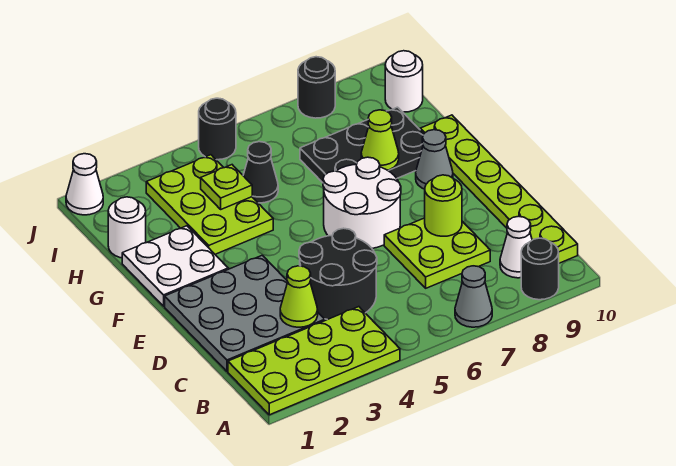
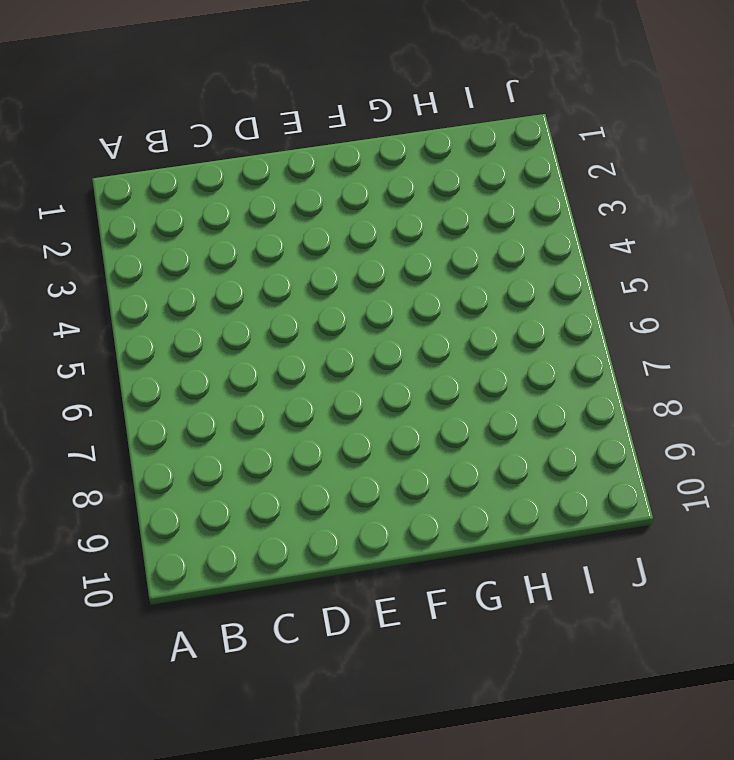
none -> lime plate A1:B4 level 1
none -> grey cone A7 level 1
none -> black round brick A9 level 1

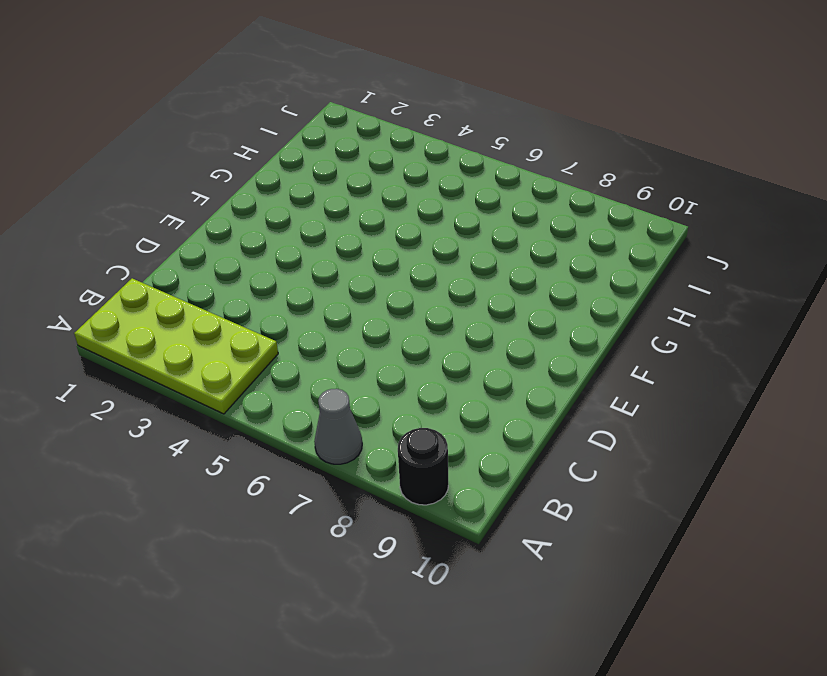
none -> white cone B9 level 1
none -> lime plate B10:G10 level 1
none -> grey plate C1:E3 level 1

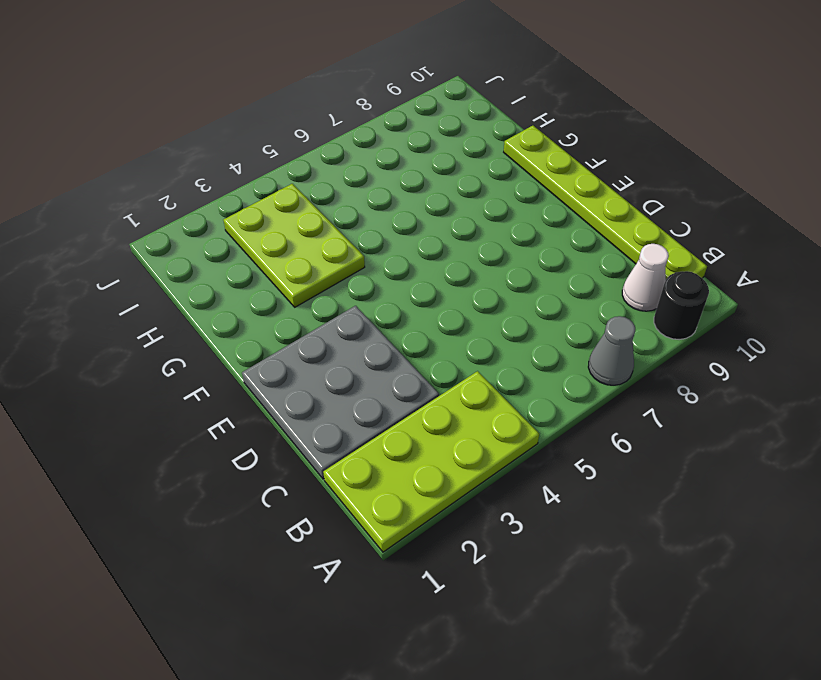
none -> black round brick C4:D5 level 1
none -> lime plate C7:D8 level 1
none -> white round brick E6:F7 level 1

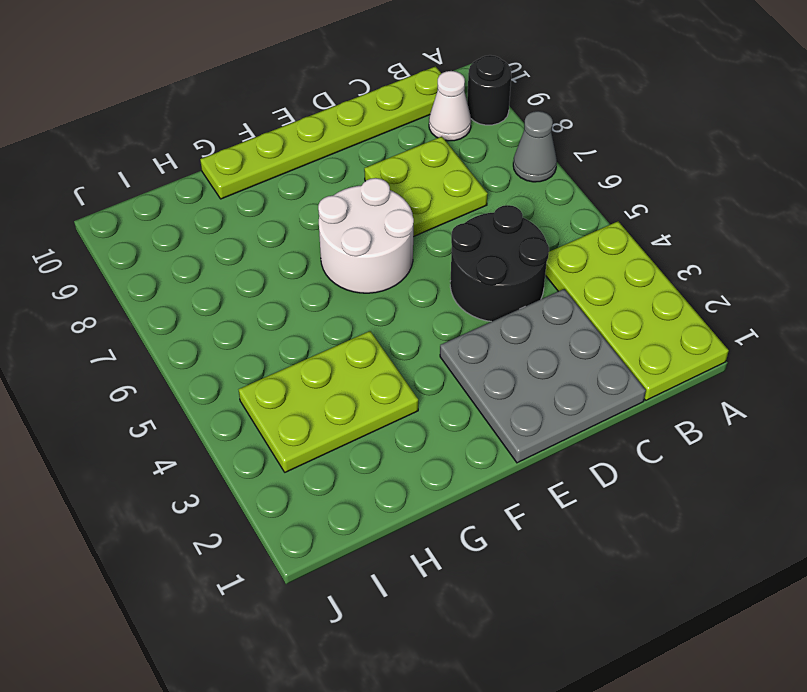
none -> white plate F1:G2 level 1
none -> grey cone F9 level 1
none -> black plate G7:H9 level 1

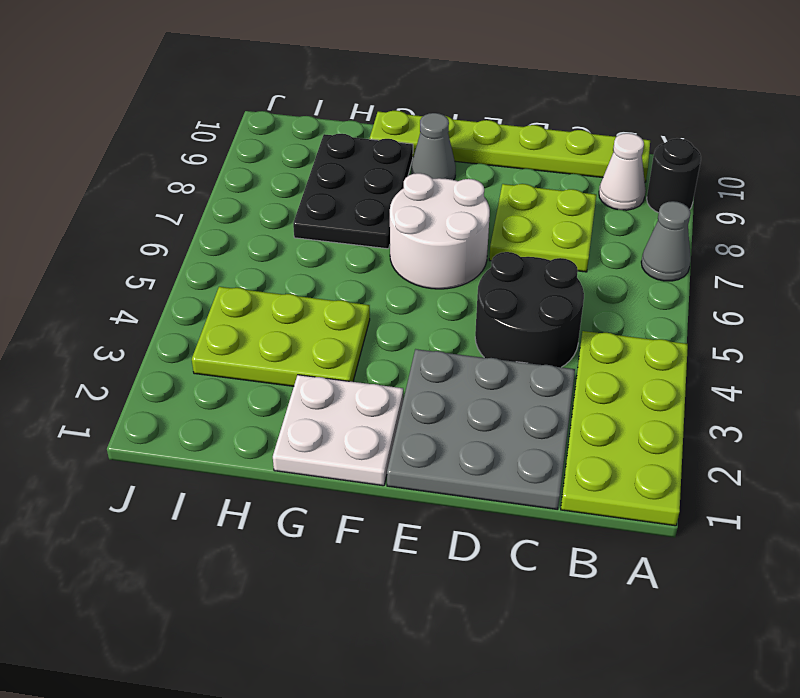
none -> white round brick H1 level 1
none -> black cone H5 level 1
none -> white round brick I10 level 1

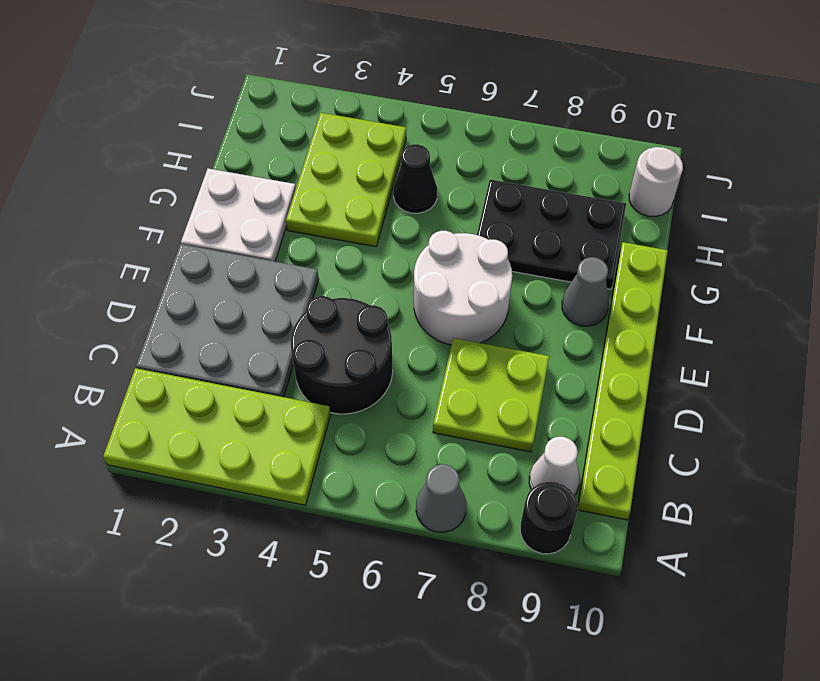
none -> white round brick H1 level 1
none -> white cone J1 level 1
none -> black round brick J5 level 1

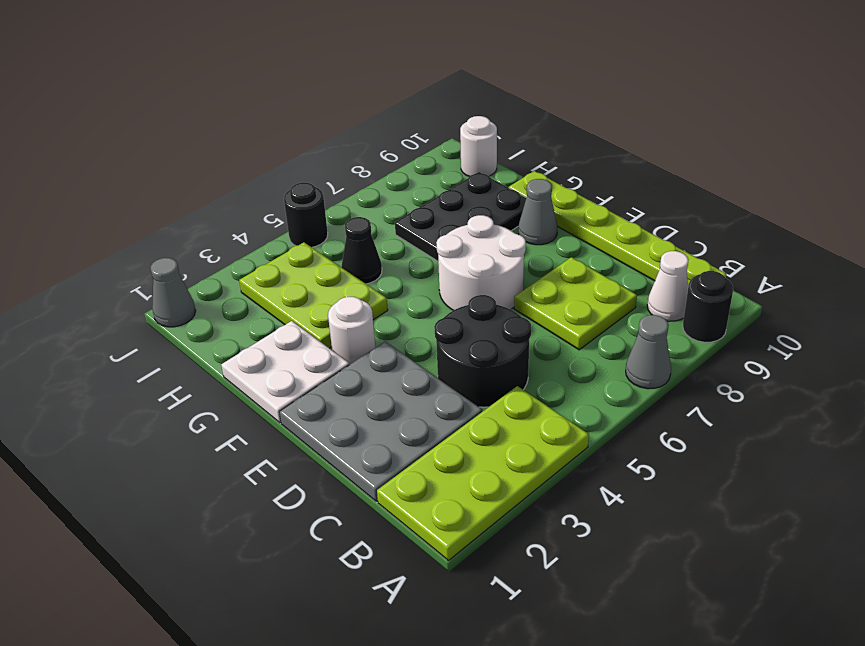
white round brick F3 level 1 -> white round brick H1 level 1
grey cone J1 level 1 -> white cone J1 level 1
none -> black round brick J8 level 1
none -> lime cone C3 level 2
none -> lime round brick D8 level 2

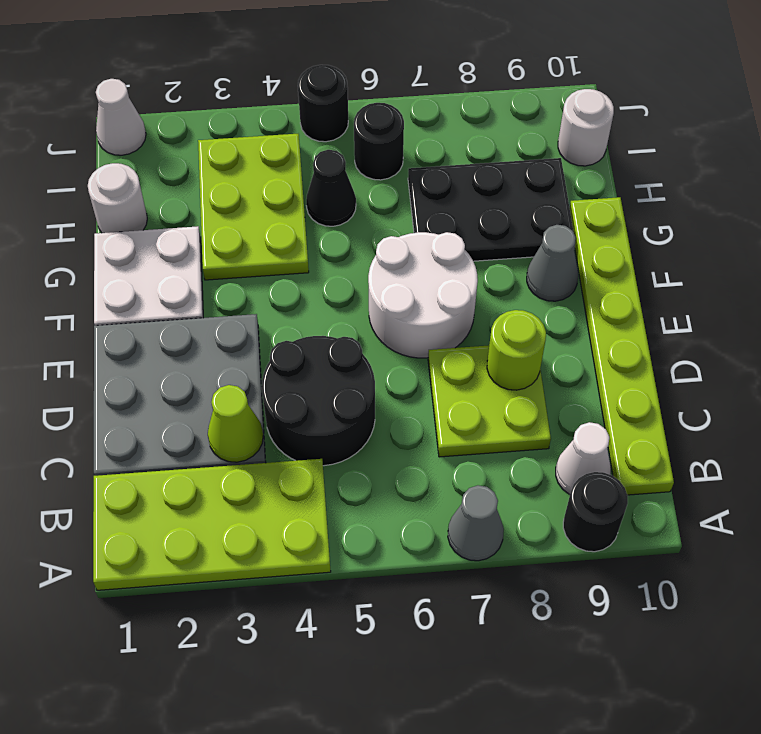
black round brick I6 level 1 -> black round brick J8 level 1
none -> lime cone G8 level 2
none -> lime plate H4 level 2

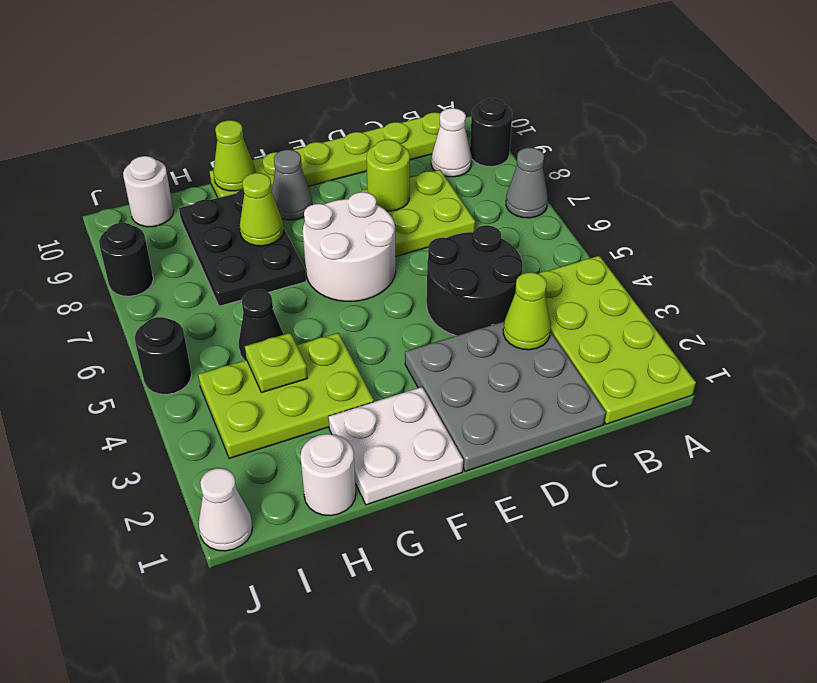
lime cone G10 level 2 -> none

